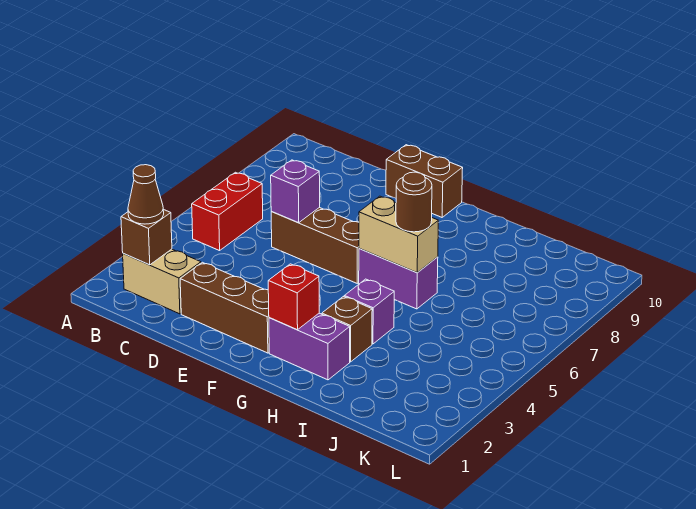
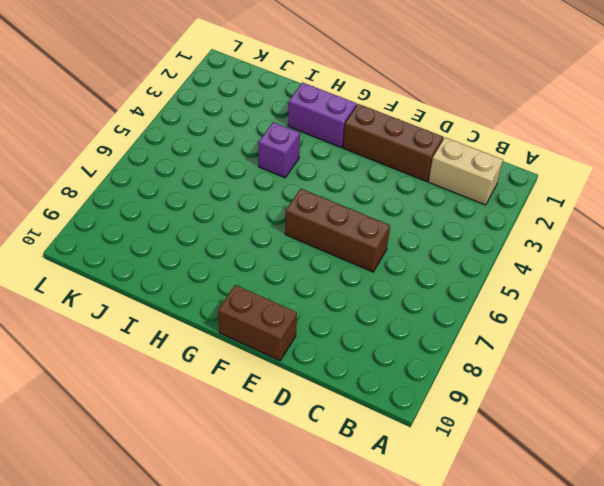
none -> red brick B5:B6 level 1
none -> purple brick G6:H6 level 1
none -> brown brick H3 level 1

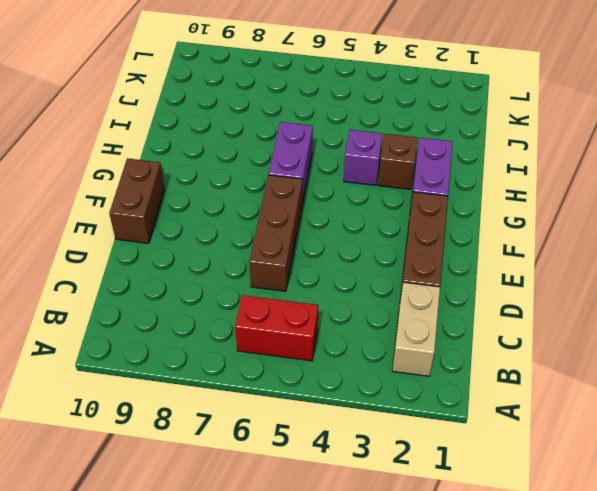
none -> brown brick B2 level 2
none -> purple brick D6 level 2
none -> red brick G2 level 2

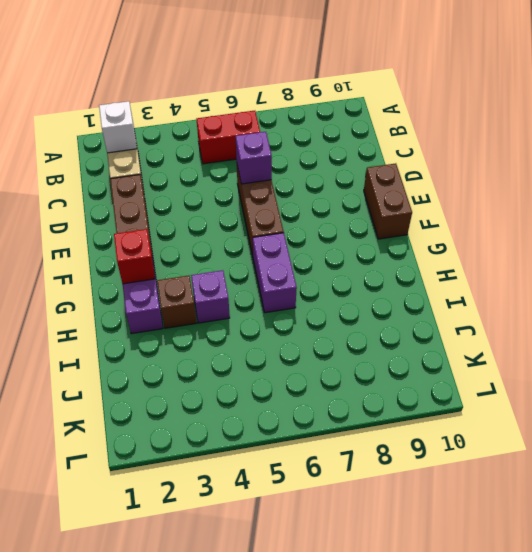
white brick B2 level 2 -> brown brick B2 level 2
none -> tan brick G6:H6 level 2
none -> brown cone B2 level 3
none -> brown round brick H6 level 3

